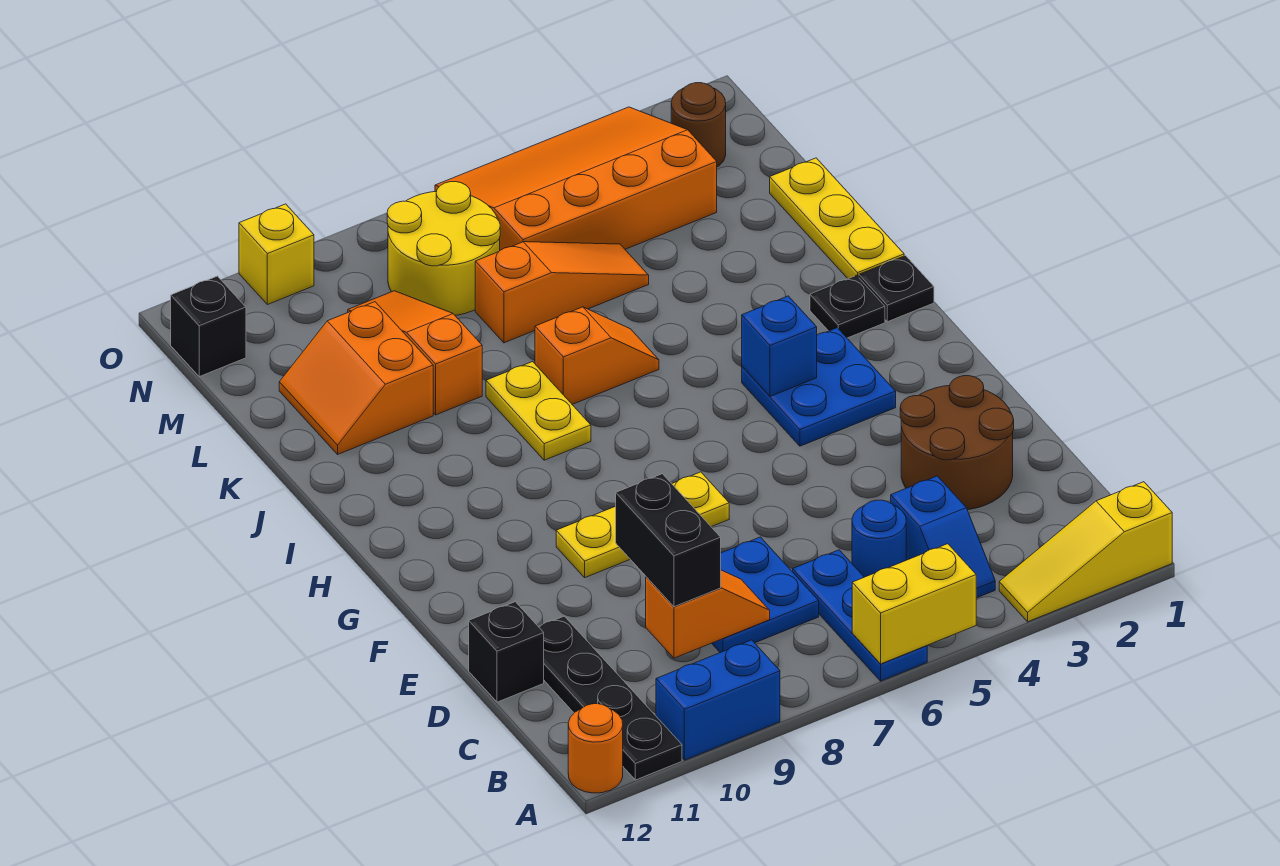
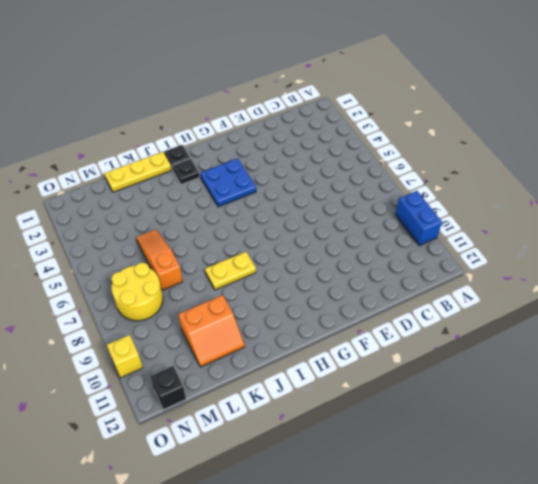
none -> yellow slope A1:A3 level 1 top 1
none -> blue plate A6:C6 level 1
none -> black plate A11:D11 level 1

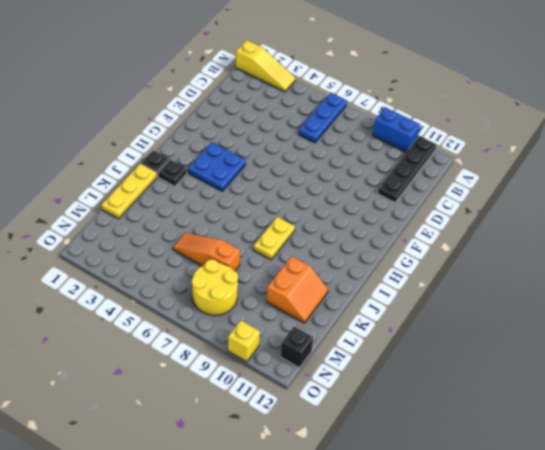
none -> orange round brick A12 level 1
none -> blue slope B4:C4 level 1 top C
none -> blue round brick C5 level 1

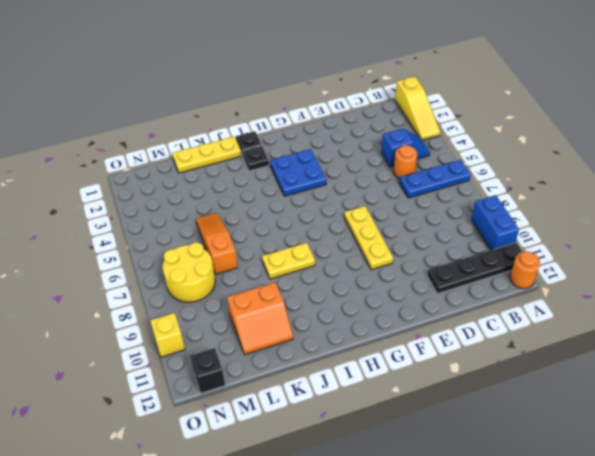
orange round brick C5 level 1 -> blue round brick C5 level 1
none -> blue plate C7:D8 level 1
none -> brown round brick D2:E3 level 1
none -> black brick D12 level 1

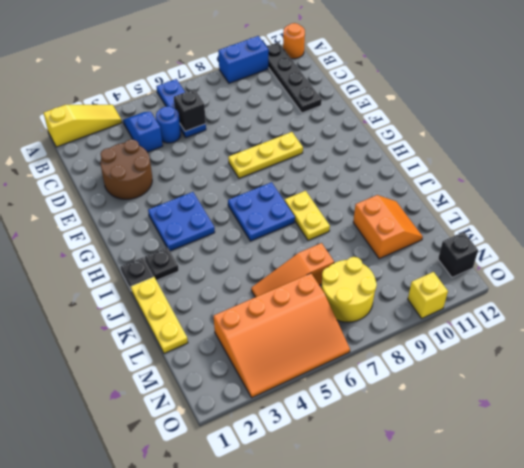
black brick C6 level 2 -> black brick D12 level 1
blue plate H6:I7 level 1 -> blue plate C7:D8 level 1
none -> orange slope J6:J7 level 1 top 7
none -> orange slope K9:M9 level 1 top K
none -> brown round brick N2 level 1

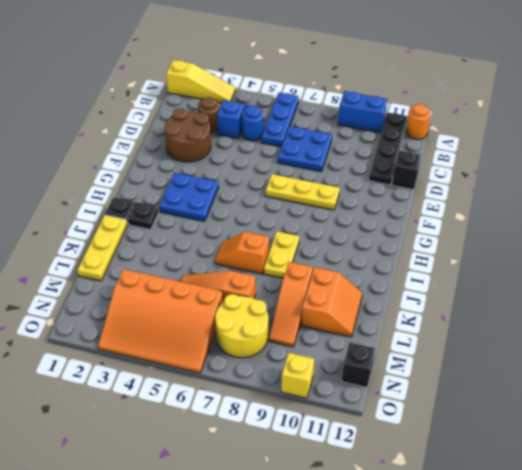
brown round brick C3 level 1 -> brown round brick N2 level 1
none -> yellow brick A5:A6 level 2
none -> orange slope C8:C9 level 2 top 9
none -> blue brick H4 level 2

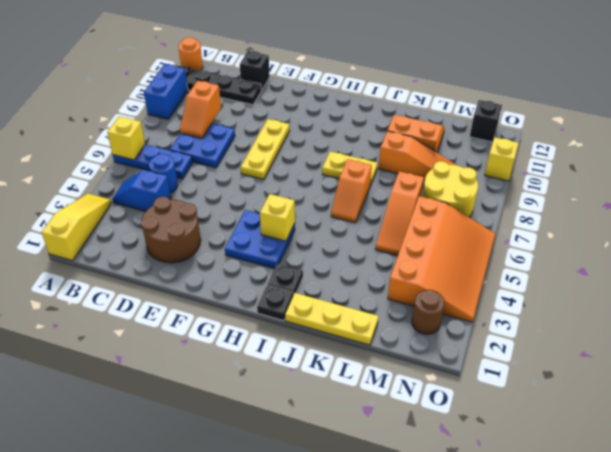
yellow brick A6 level 2 -> yellow brick A5:A6 level 2
yellow brick H4 level 2 -> blue brick H4 level 2
none -> black brick C9:D9 level 3

